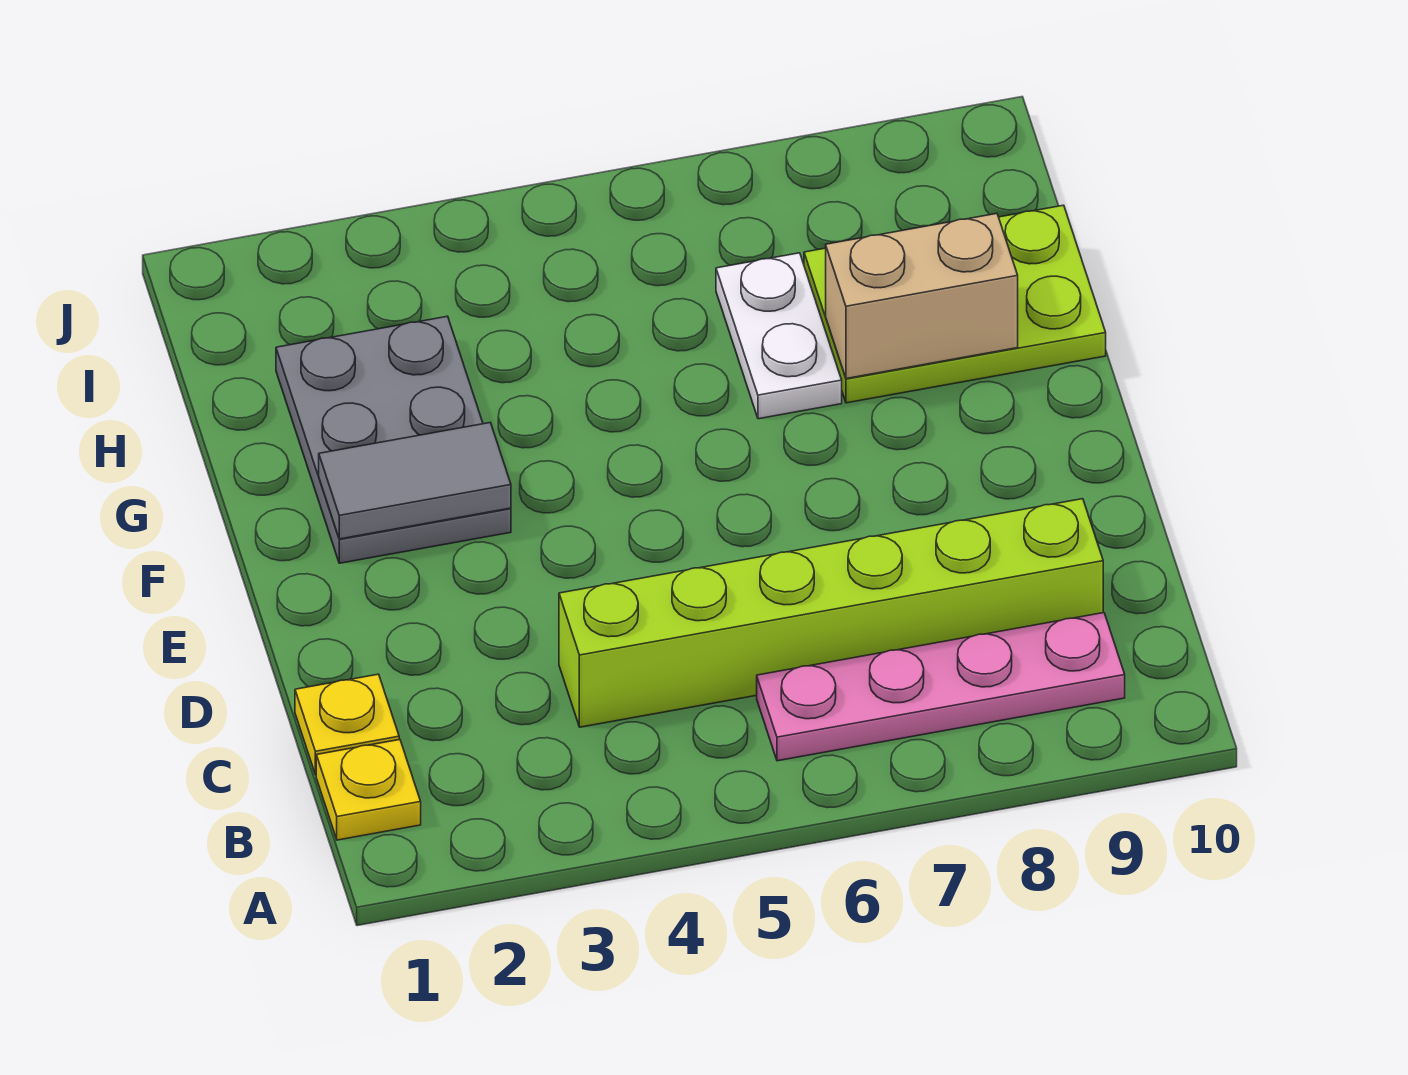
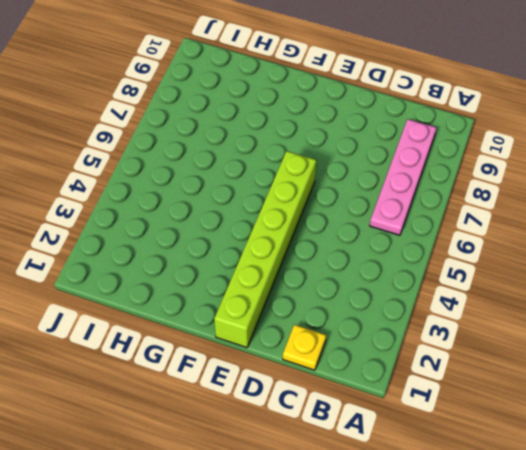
lime brick E1:E6 level 1 -> lime brick C4:C9 level 1
none -> yellow plate B1 level 1
none -> grey plate F2:H3 level 1

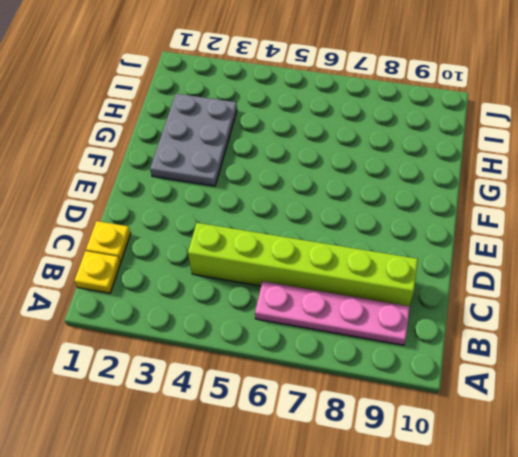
none -> white plate G7:H7 level 1
none -> lime plate G8:H10 level 1

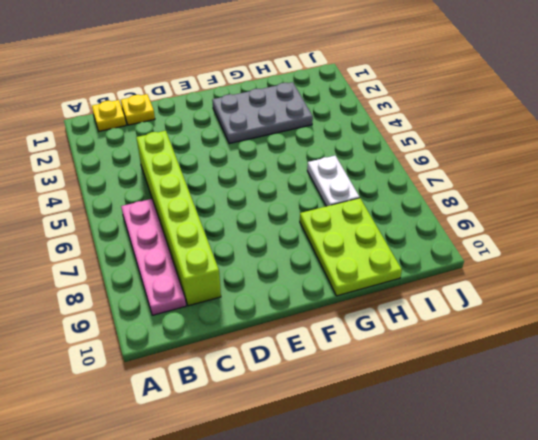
white plate H6:H7 level 1 -> white plate G7:H7 level 1
none -> grey tile F2:F3 level 2
none -> tan brick G8:G9 level 2

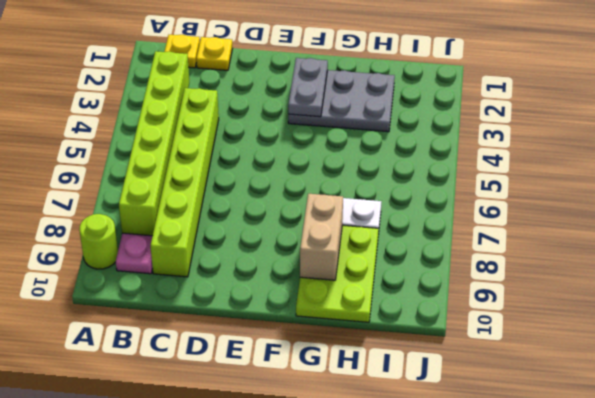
lime round brick A9 level 1 -> none
lime brick B3:B8 level 2 -> none
grey plate F2:F3 level 2 -> grey tile F2:F3 level 2

